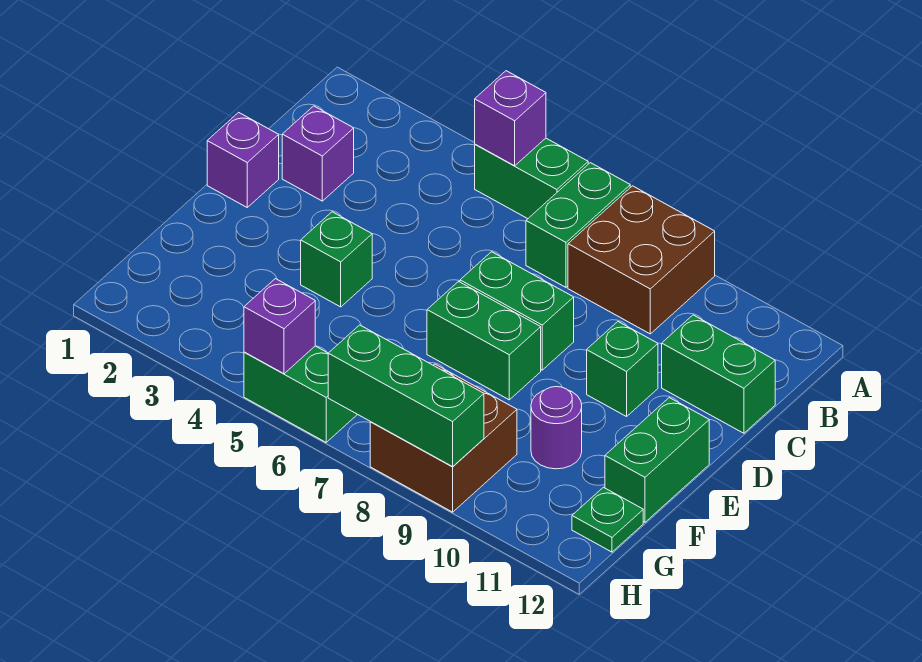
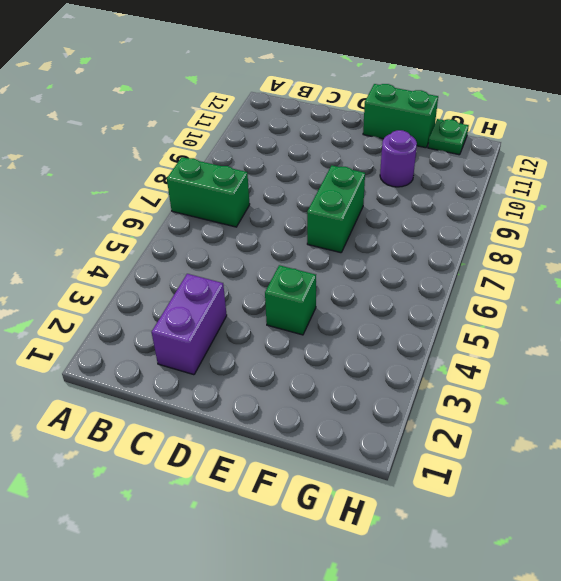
purple brick C2:C3 level 1 -> purple brick C2 level 1
none -> green brick A5:A6 level 1
none -> brown brick A8:B9 level 1
none -> green brick C11:C12 level 1

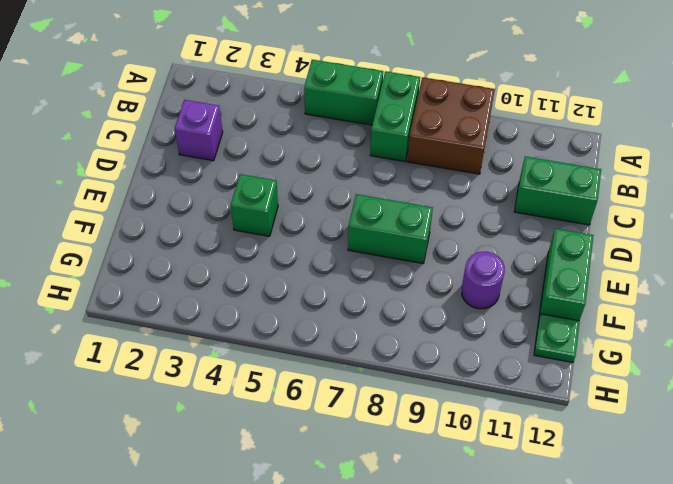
none -> purple brick D1 level 1
none -> green brick D7:D8 level 1
none -> green brick D10 level 1

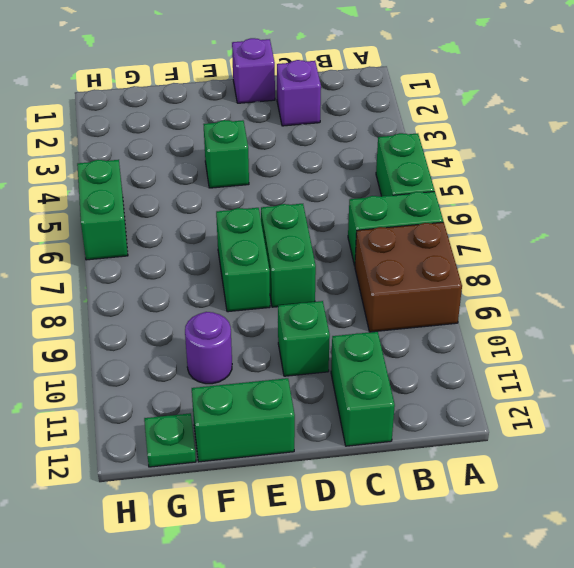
none -> brown brick G8:H9 level 1
none -> purple brick A5 level 2
none -> purple brick H5 level 2

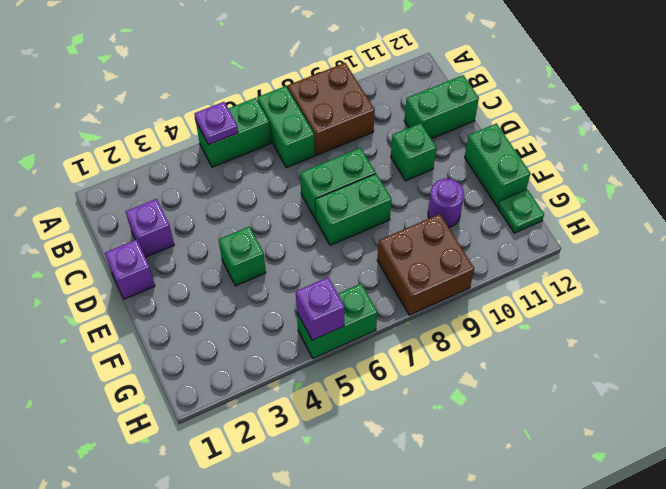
purple plate A5 level 2 -> purple brick A5 level 2
none -> green brick H7:H9 level 2

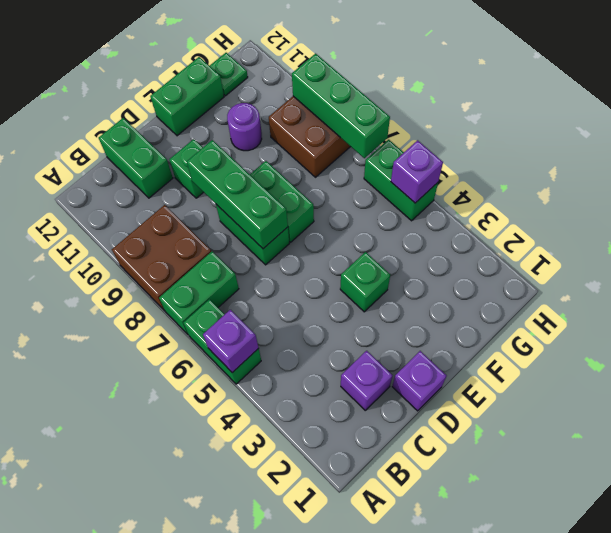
green brick D7:D9 level 2 -> none

